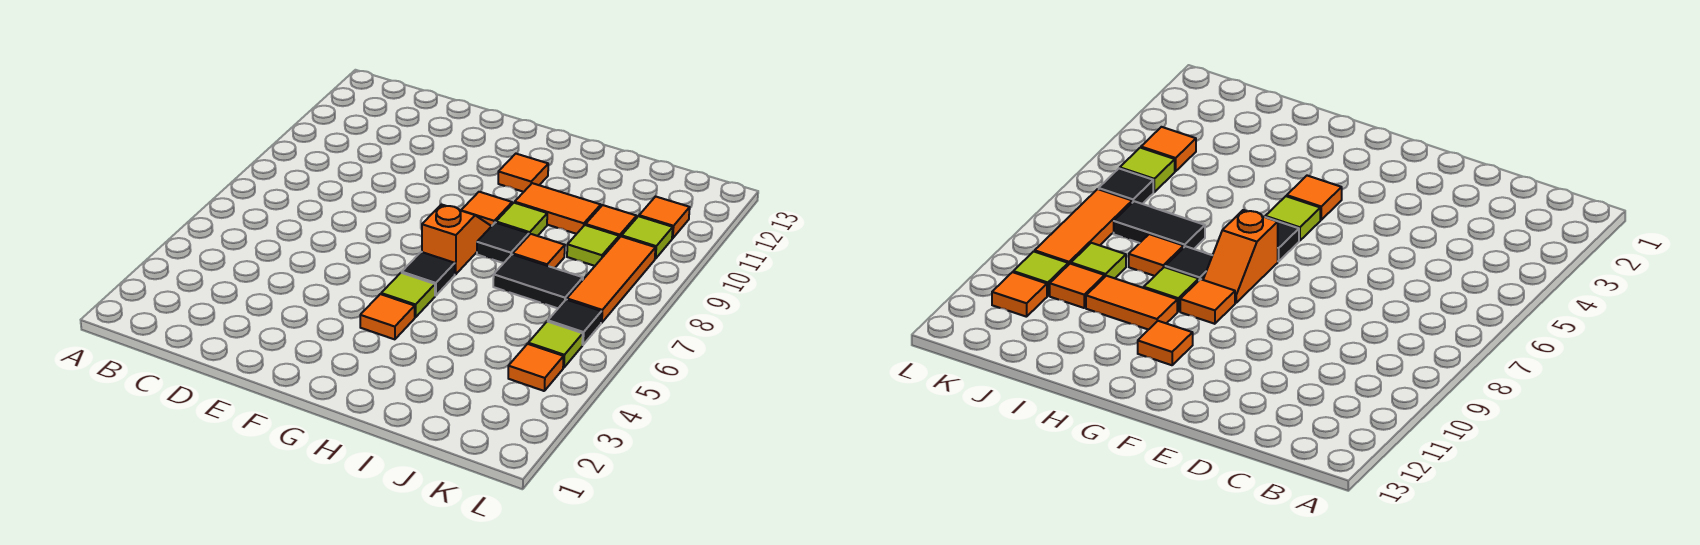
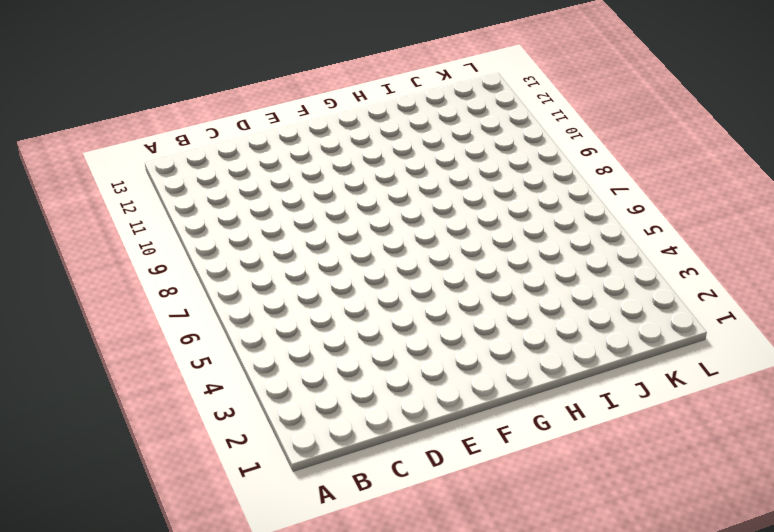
none -> orange tile G4 level 1
none -> lime tile G5 level 1
none -> black tile G6 level 1

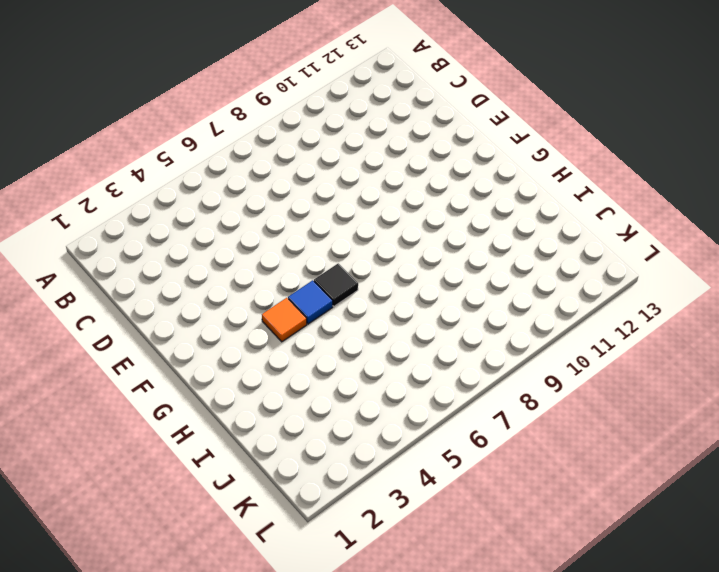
blue tile G5 level 1 -> lime tile G5 level 1
none -> orange slope G7:G8 level 1 top 7
none -> orange tile G9 level 1
none -> orange tile G11 level 1

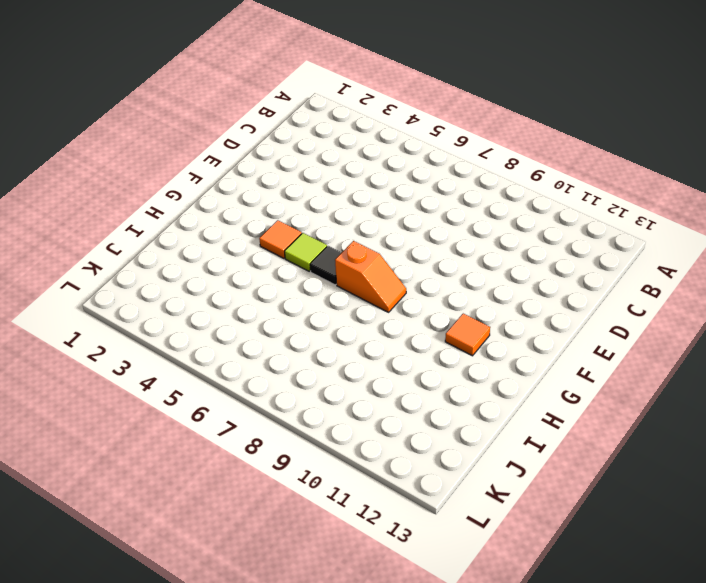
none -> orange tile G9 level 1
none -> black tile H8 level 1
none -> lime tile H9 level 1

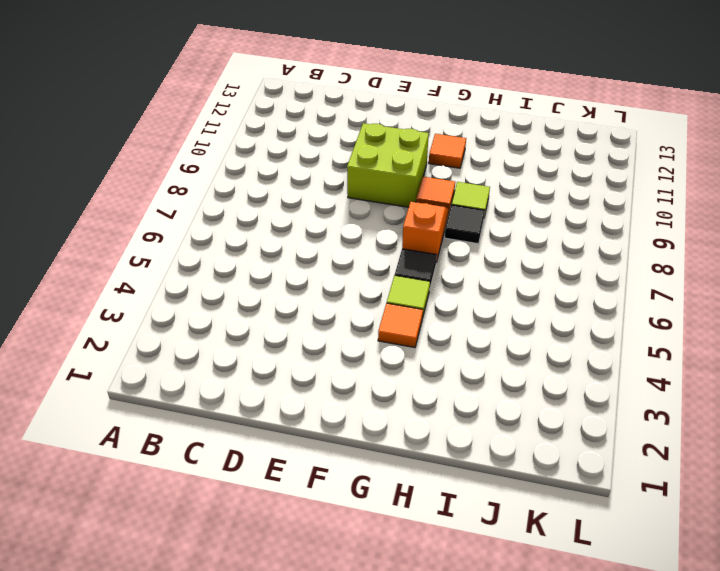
lime brick E9:F10 level 1 -> none
none -> orange tile H10:I10 level 1
none -> black tile I7:J7 level 1
none -> orange tile I8 level 1

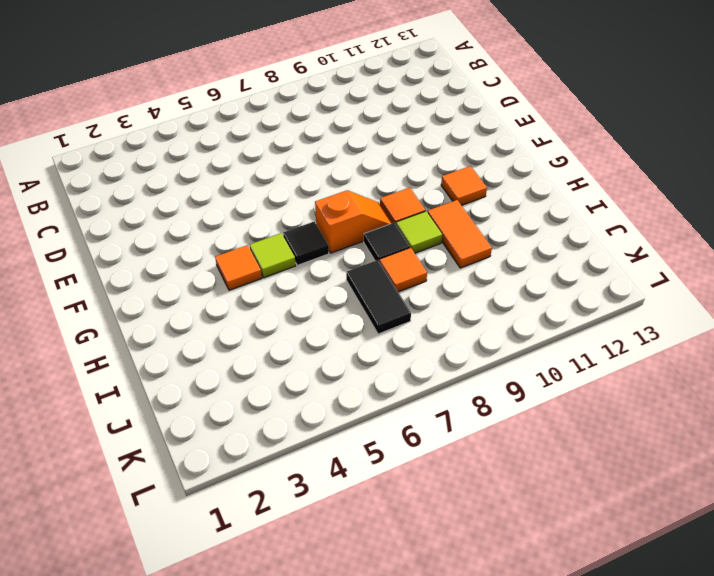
none -> lime tile J9 level 1
none -> orange tile J10 level 1
none -> orange tile K4 level 1

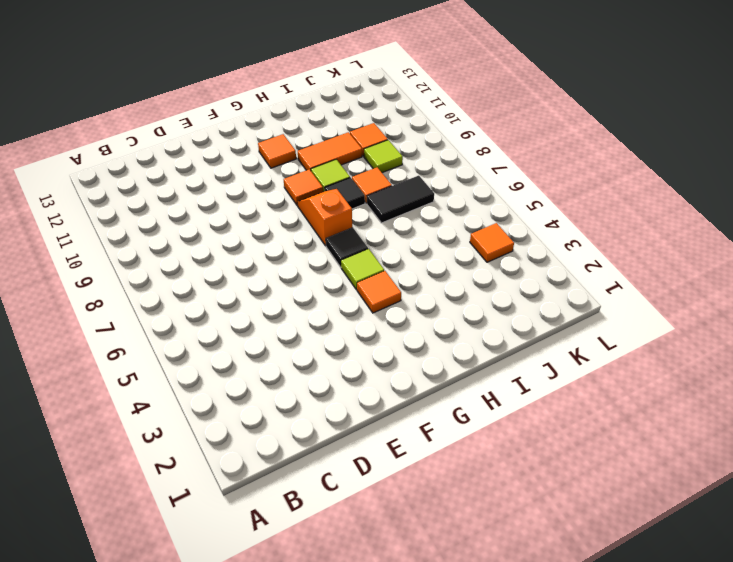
none -> lime tile K5 level 1
none -> black tile K6 level 1
none -> orange tile K7:K9 level 1

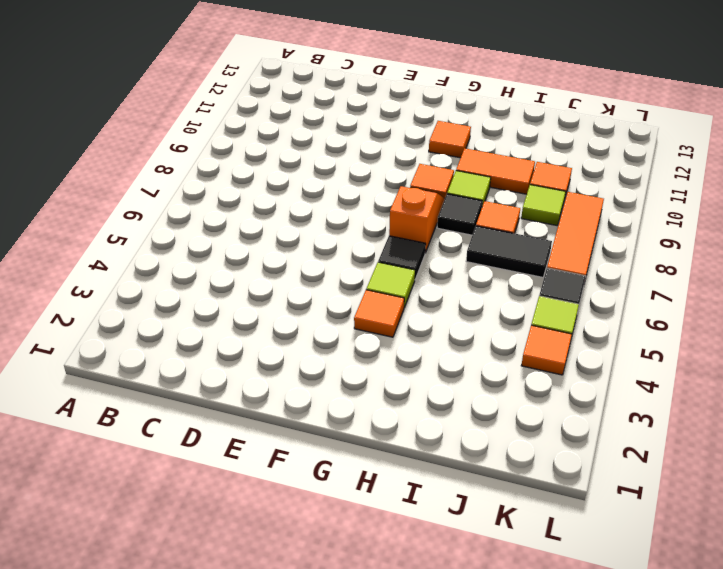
none -> lime tile K10 level 1
none -> orange tile K11 level 1

